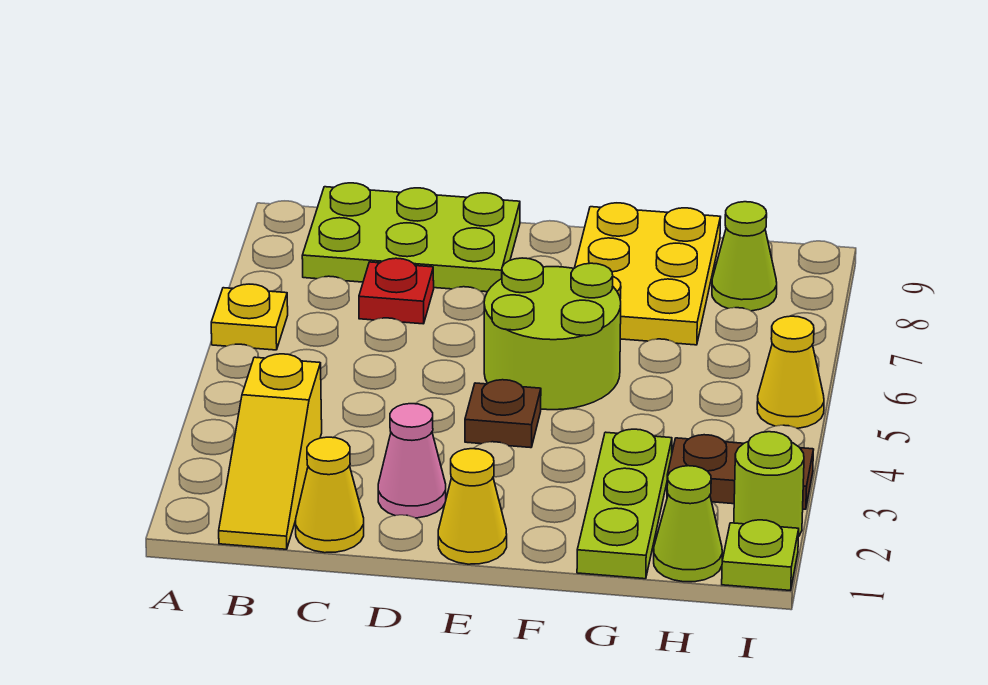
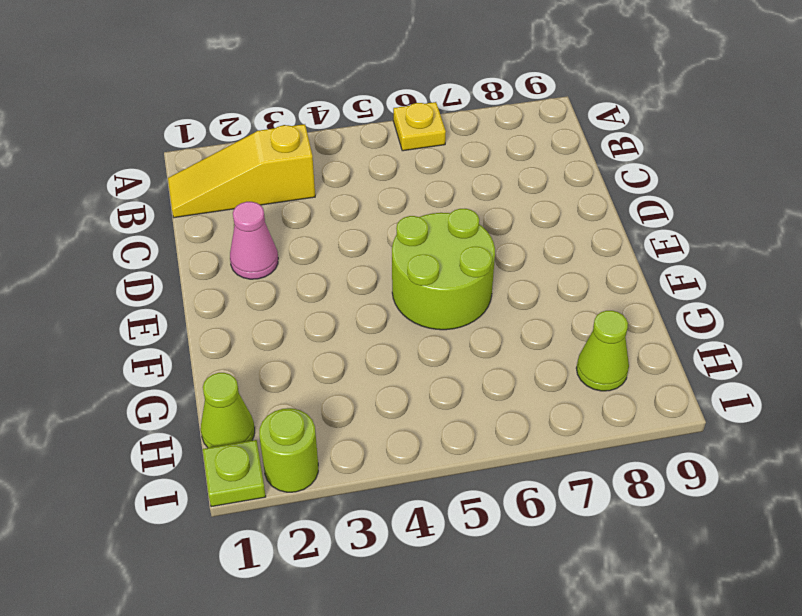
none -> lime plate B8:D9 level 1
none -> yellow cone C1 level 1
none -> red plate C7 level 1

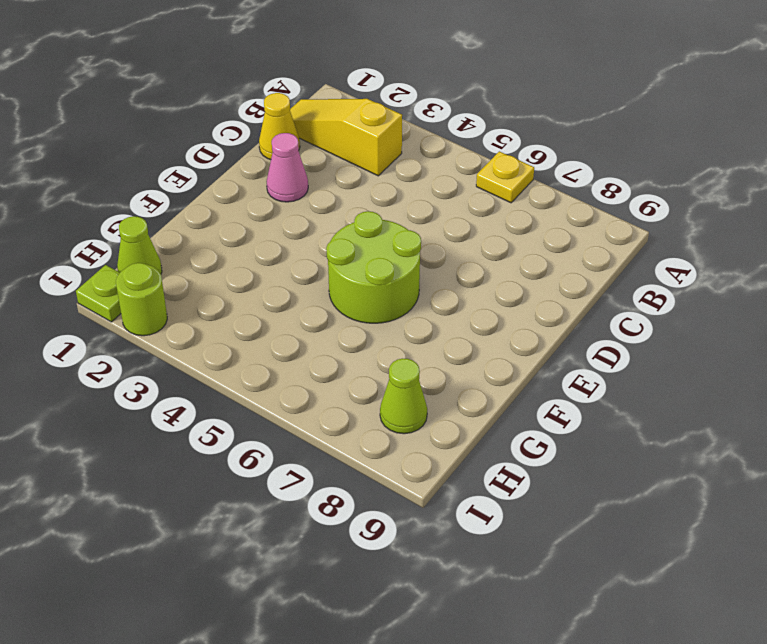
none -> lime plate B8:D9 level 1
none -> red plate C7 level 1
none -> yellow cone E1 level 1

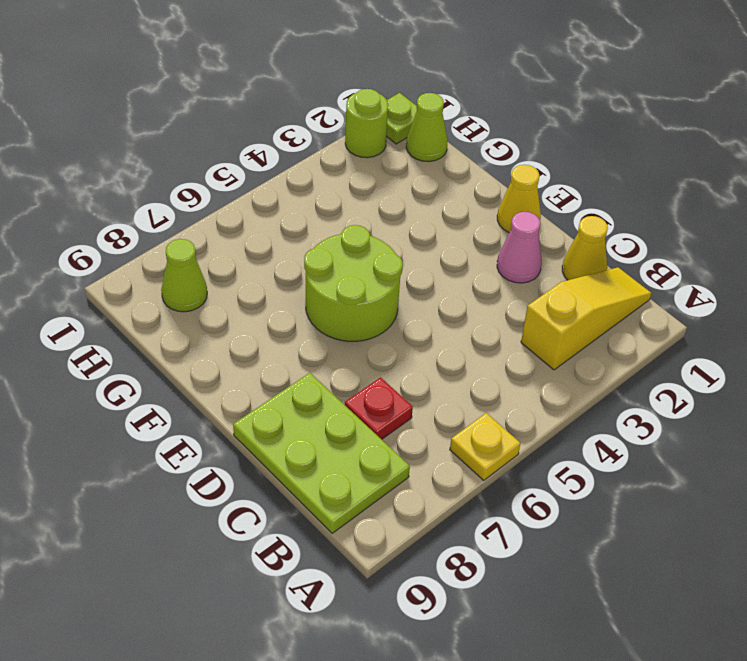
none -> brown plate E4 level 1
none -> yellow plate F7:G9 level 1
none -> lime plate G1:G3 level 1

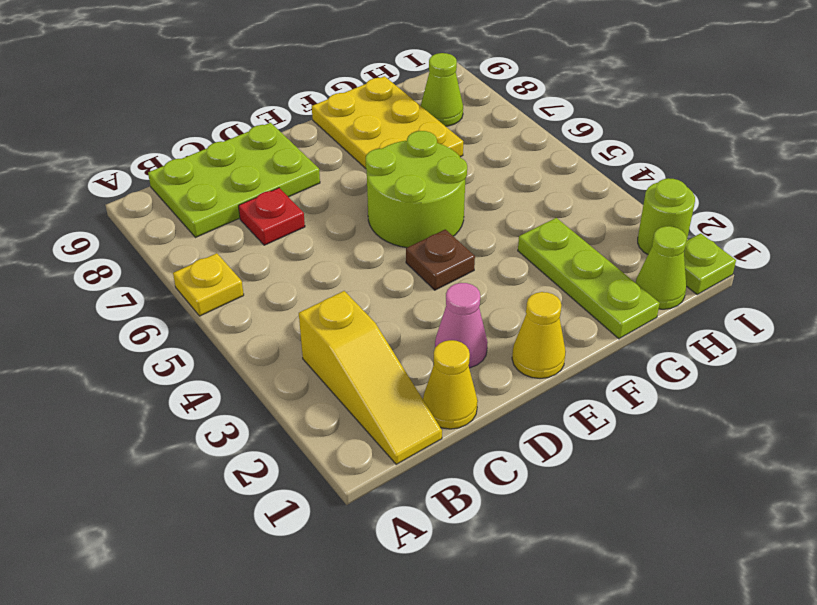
none -> brown plate H3:I3 level 1
none -> yellow cone I5 level 1

